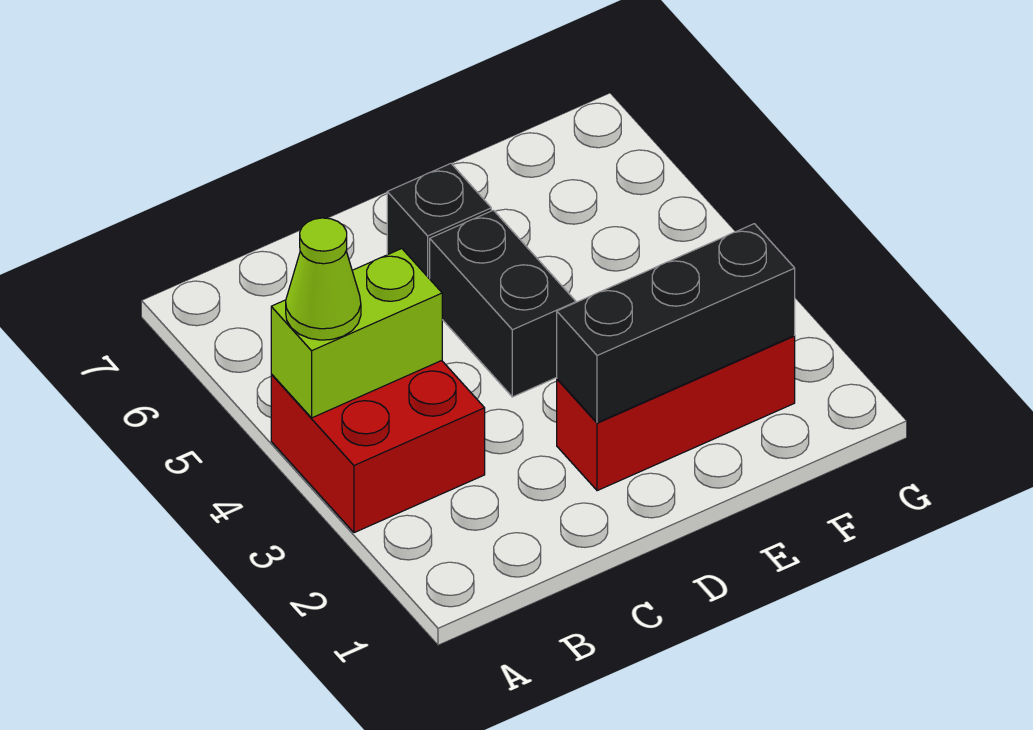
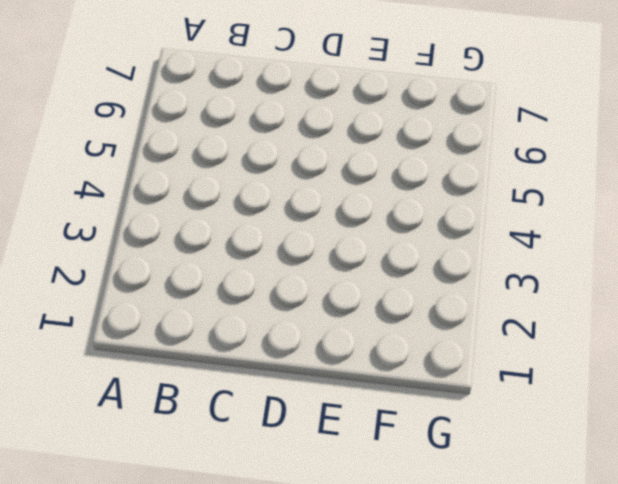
none -> red brick A3:B4 level 1
none -> red brick D2:F2 level 1

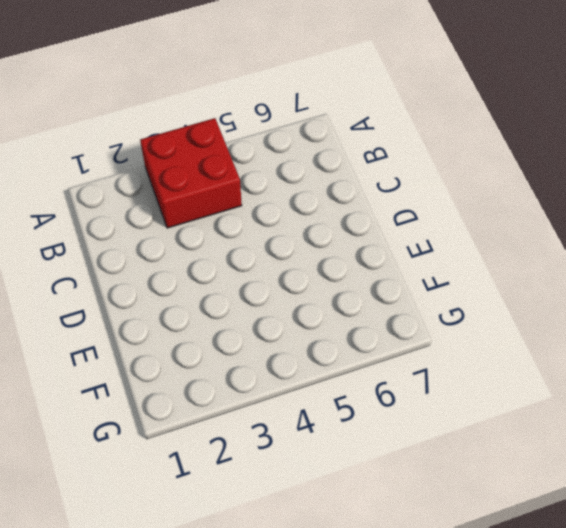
none -> red brick D2:F2 level 1
none -> black brick D4:D5 level 1

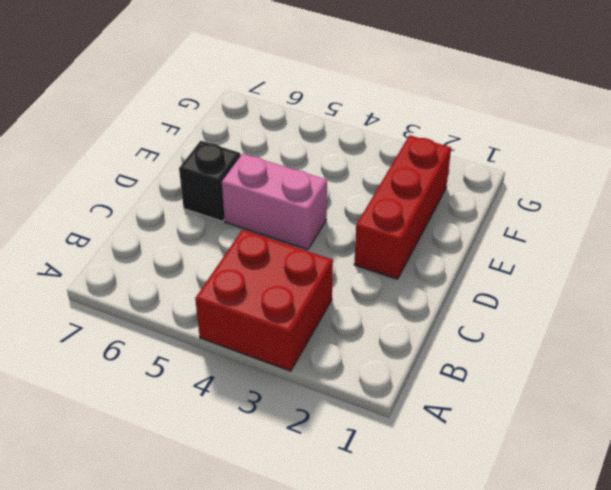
pink brick D4:D5 level 1 -> black brick D4:D5 level 1
none -> lime brick A4:B4 level 2
none -> black brick D2:F2 level 2

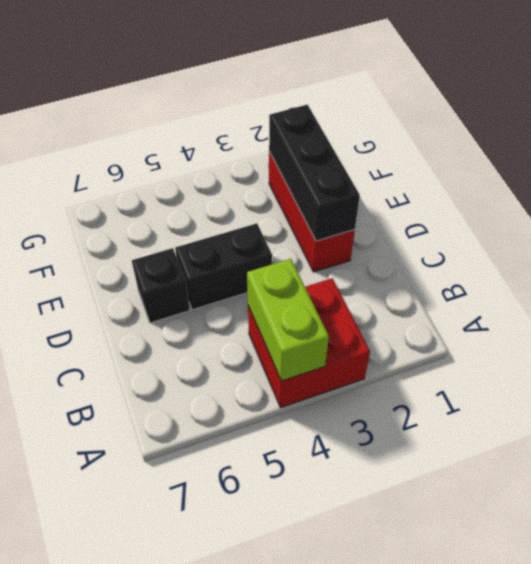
none -> lime cone A4 level 3

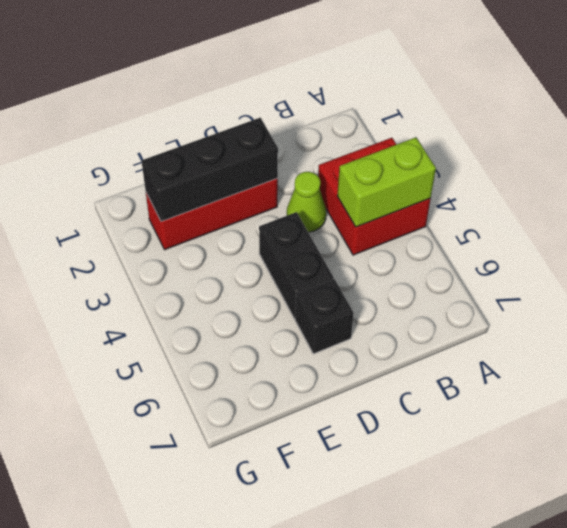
lime cone C3 level 1 -> lime cone A4 level 3

